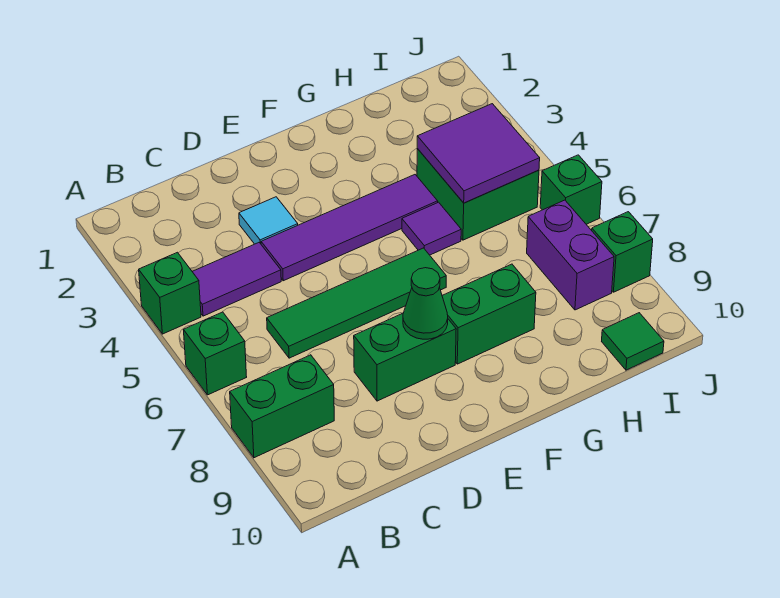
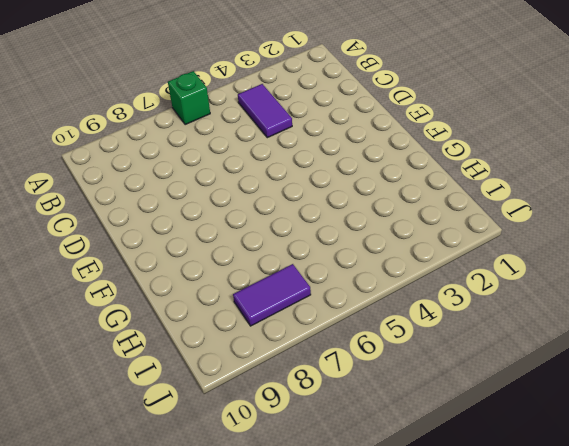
purple tile I7:I8 level 1 -> purple brick I7:I8 level 1
none -> green brick A4 level 1
none -> green brick A8:B8 level 1
none -> green tile C6:F6 level 1

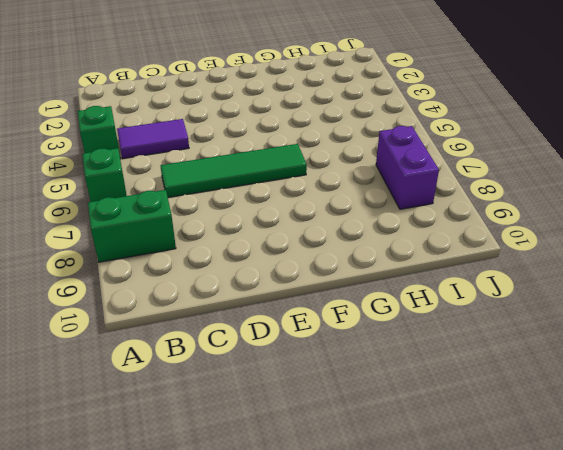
none -> cyan tile D3 level 1
none -> purple tile D4:G4 level 1
none -> green brick D8:E8 level 1

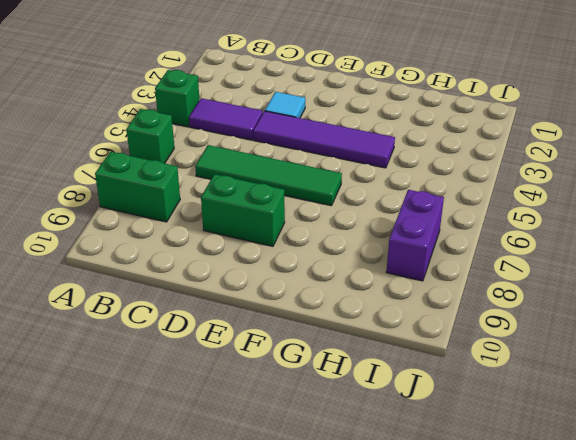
none -> green brick F8:G8 level 1
none -> purple tile G5 level 1
none -> green brick H4:I5 level 1

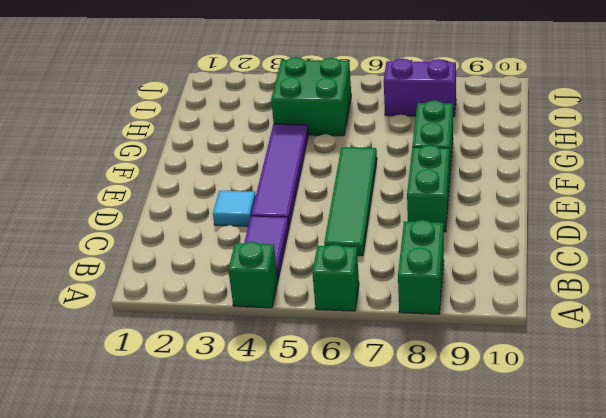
none -> purple tile G5 level 1
none -> green tile I10 level 1
none -> green brick J6 level 1

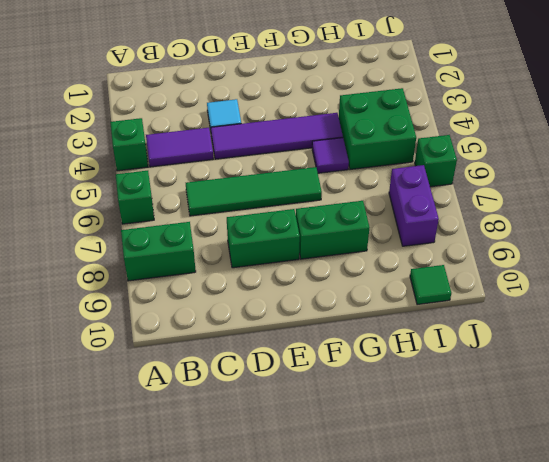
none -> green brick J8 level 1
none -> green cone E8 level 2
none -> purple tile H4:I5 level 2

